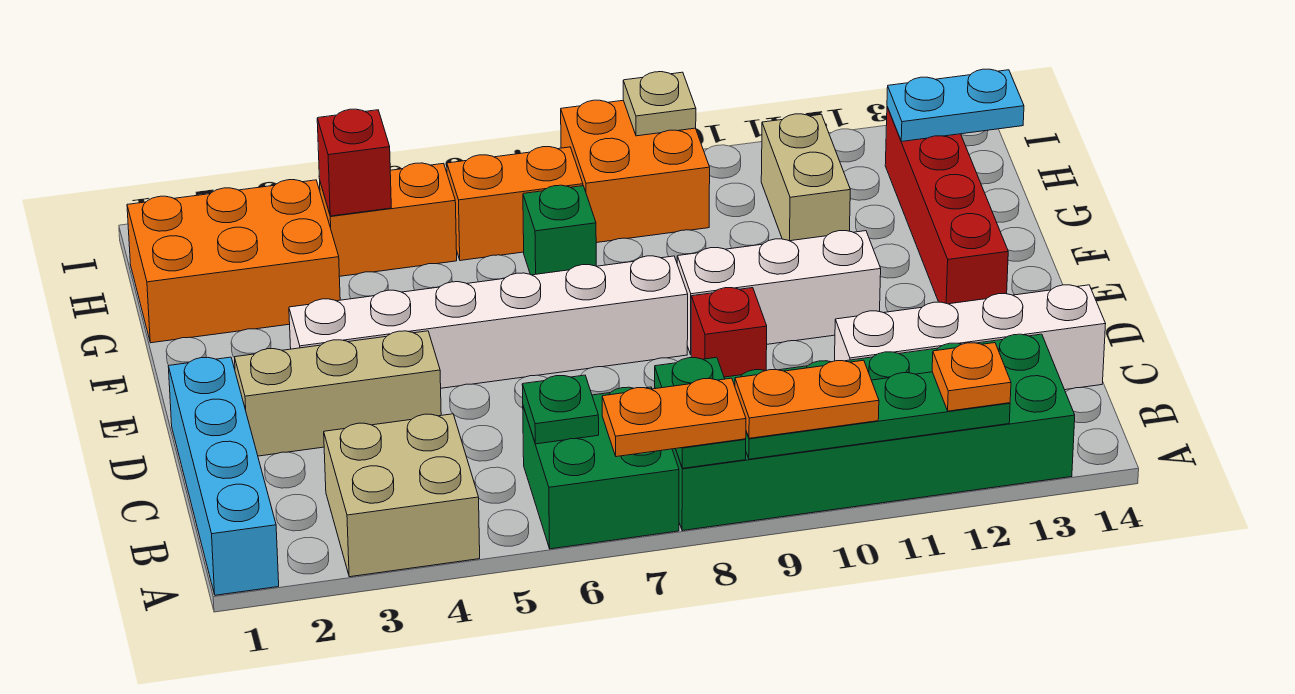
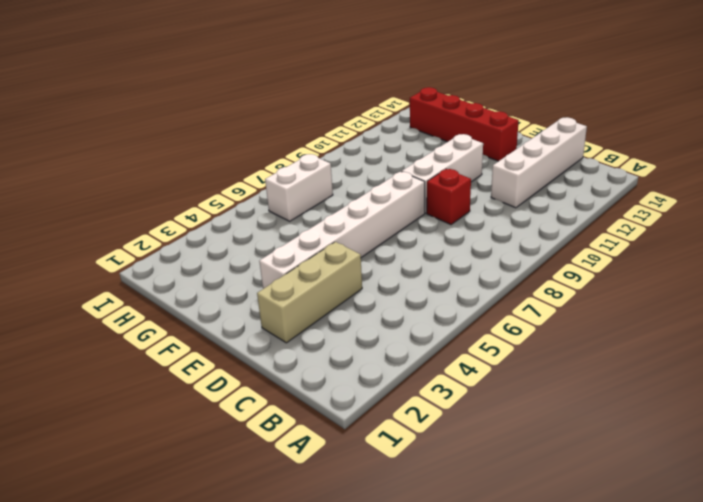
white brick H6:H7 level 1 -> orange brick H6:H7 level 1
none -> cyan brick A1:D1 level 1
none -> tan brick A3:B4 level 1
none -> green brick A6:B7 level 1

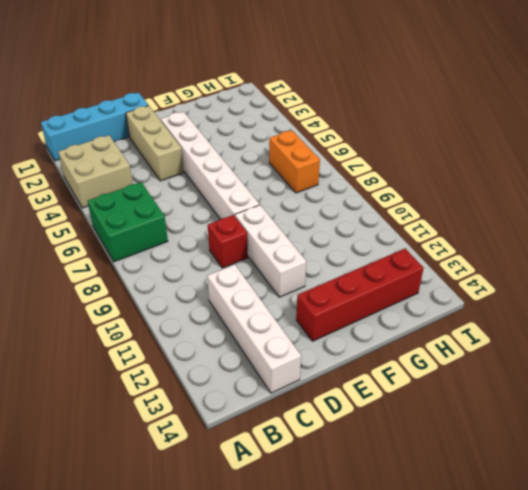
none -> green brick A8:B13 level 1
none -> orange brick G1:H3 level 1
none -> green brick G7 level 1

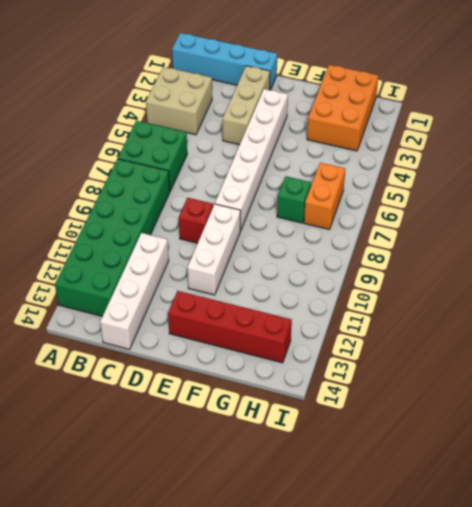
none -> tan brick G11:H11 level 1
none -> orange brick H4:H5 level 1
none -> orange brick H8:I9 level 1

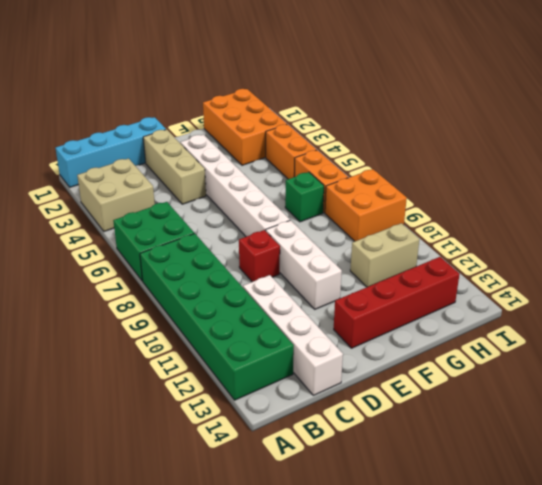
none -> green plate A8:B8 level 2
none -> green plate A9:A12 level 2
none -> green plate B6 level 2

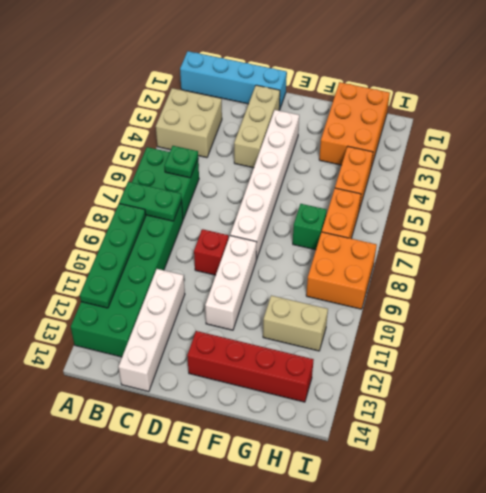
none -> red brick H4 level 2
none -> cyan plate H13:H14 level 2
none -> tan plate I9 level 2

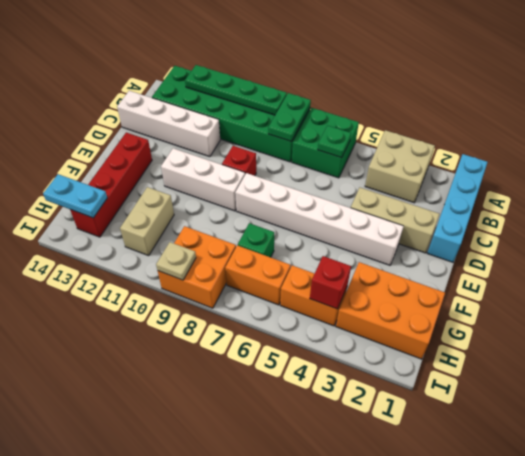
none -> orange plate A7:A8 level 3
none -> orange plate A9:A10 level 3
none -> orange plate A12 level 3

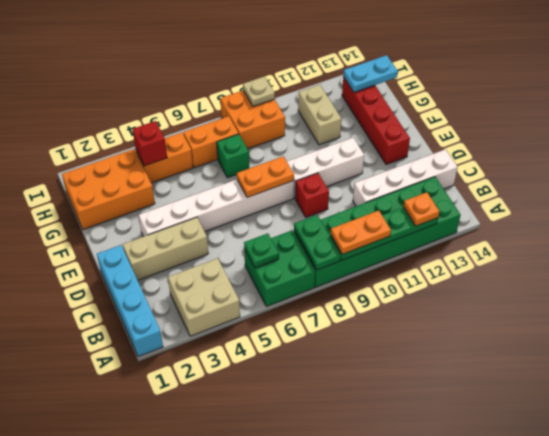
orange plate E7:E8 level 2 -> orange plate A7:A8 level 3

